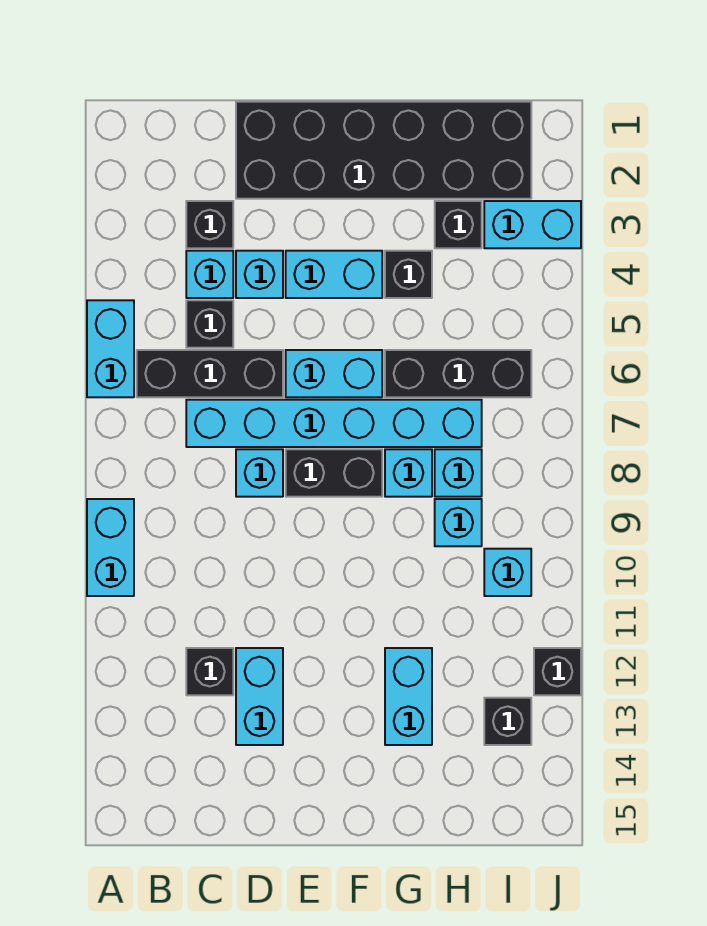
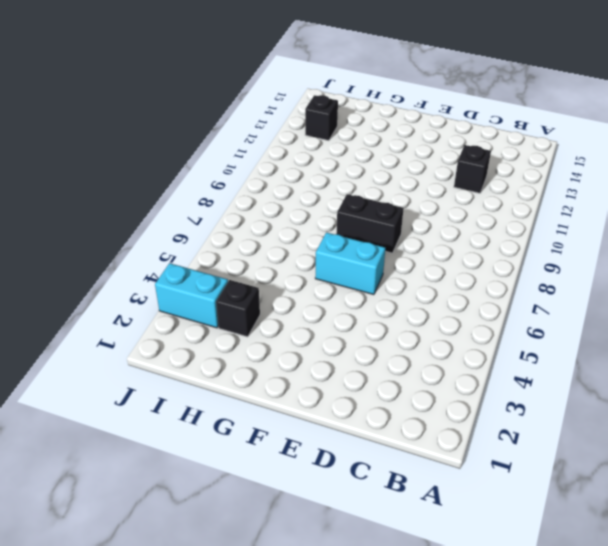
none -> cyan brick A5:A6 level 1
none -> cyan brick A9:A10 level 1
none -> black brick B6:D6 level 1

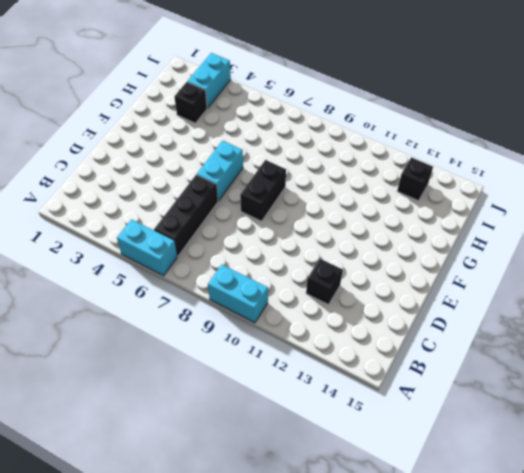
none -> black brick C3 level 1
none -> cyan brick C4 level 1
none -> black brick C5 level 1

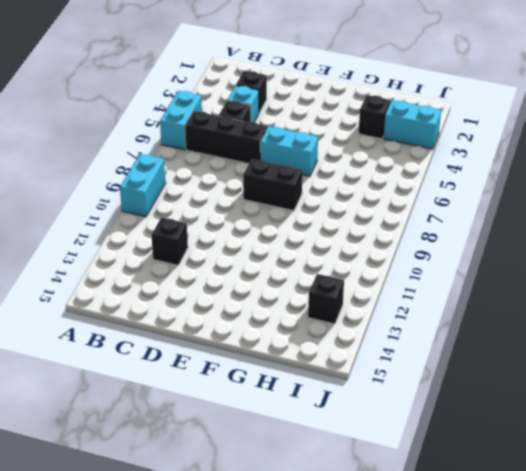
none -> cyan brick C7:H7 level 1
none -> black brick D1:I2 level 1
none -> cyan brick D4 level 1

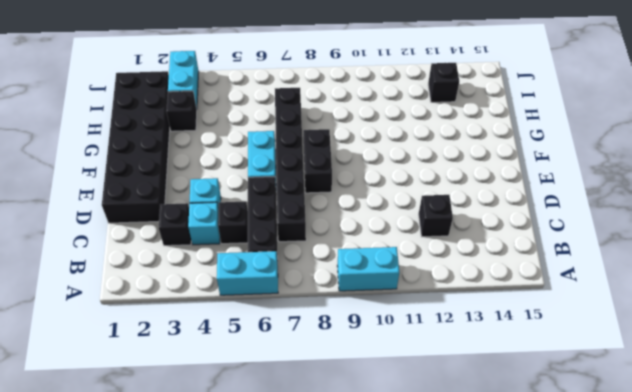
black brick C7:H7 level 1 -> cyan brick C7:H7 level 1
none -> cyan brick D8 level 1
none -> cyan brick D12:D13 level 1
none -> cyan brick E4:F4 level 1

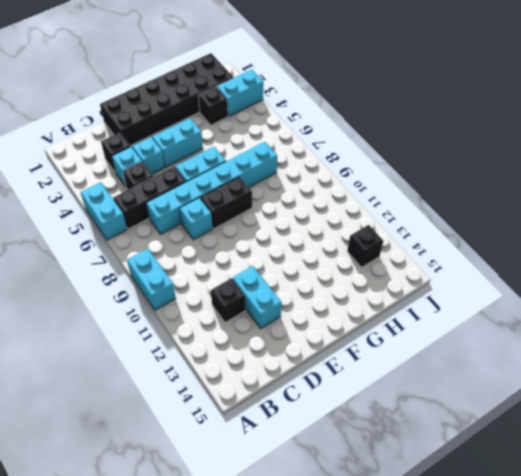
none -> black brick G4 level 1
none -> black brick G6:I6 level 1
none -> cyan brick G8 level 1

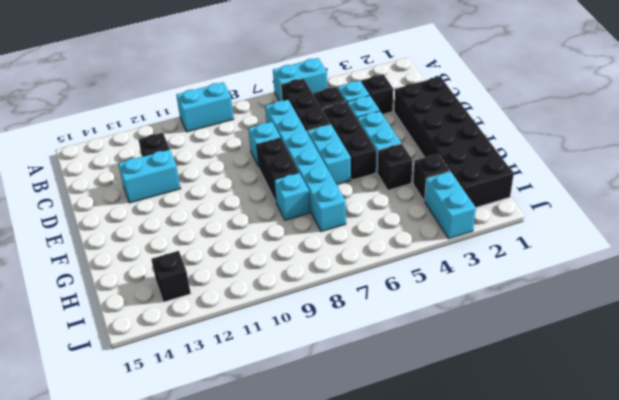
black brick D5:F5 level 1 -> black brick G6:I6 level 1
none -> cyan brick G12:G13 level 1
none -> cyan brick H8 level 1
none -> cyan brick H9 level 1

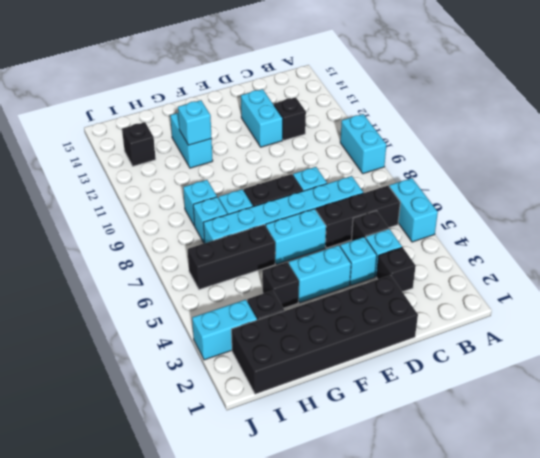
cyan brick G12 level 2 -> cyan brick I10 level 1
none -> black brick J12 level 1

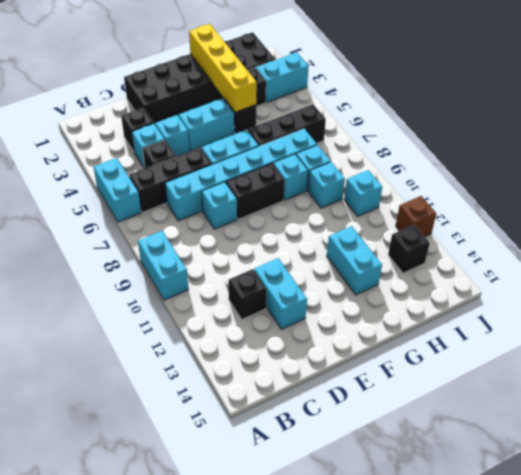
yellow brick G1:G4 level 2 -> none
brown brick J12 level 1 -> black brick J12 level 1

